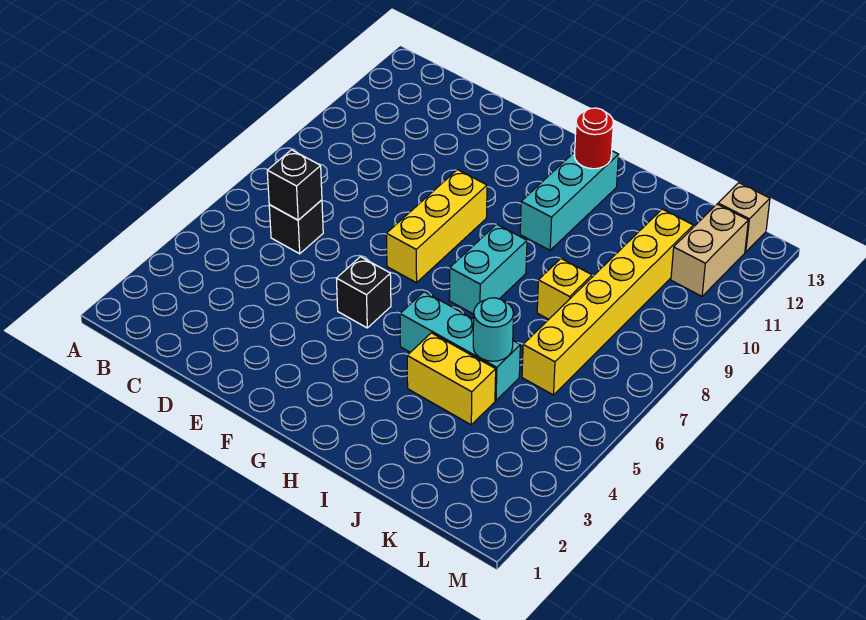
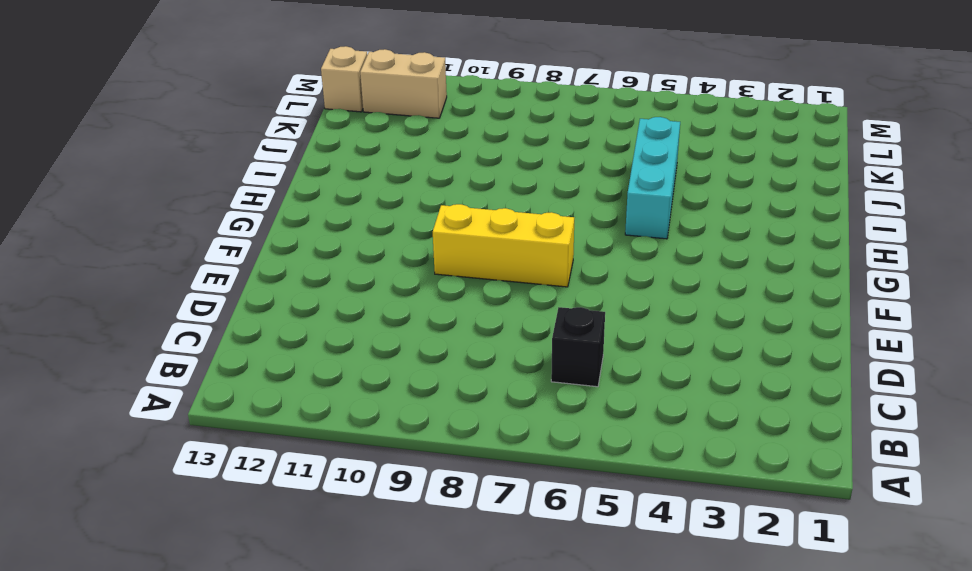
none -> black brick F5 level 1
none -> cyan brick H7:H8 level 1
none -> cyan brick H10:H12 level 1

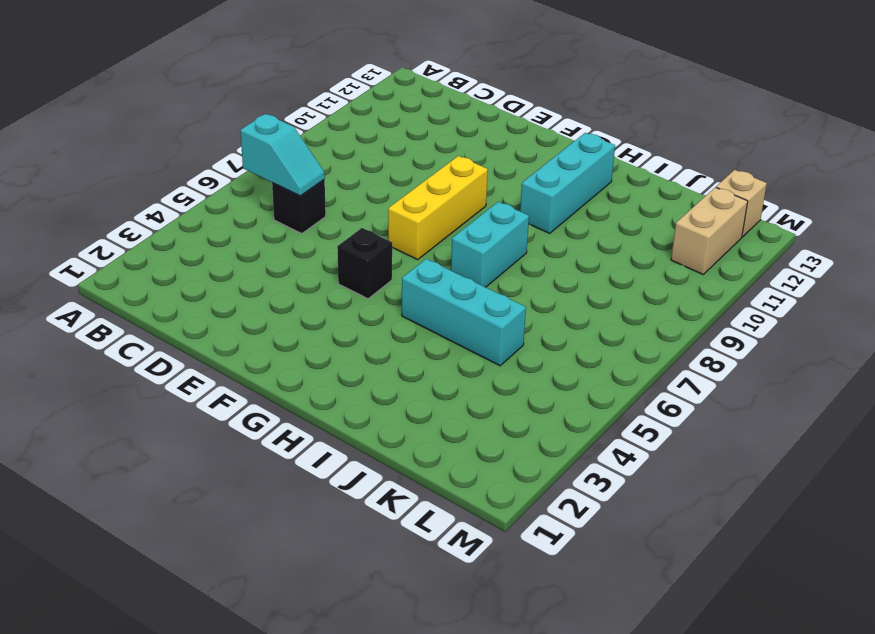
cyan slope B6:C6 level 2 top B -> black brick C6 level 2
none -> yellow brick I4:J4 level 1
none -> yellow brick J8 level 1
none -> yellow brick K6:K11 level 1

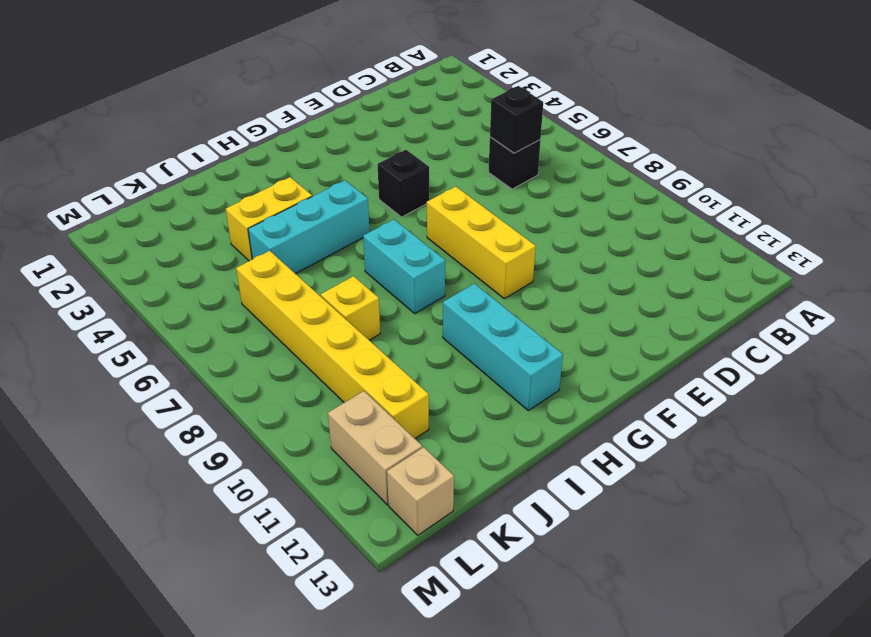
none -> red round brick H12 level 2
none -> cyan round brick J5 level 2

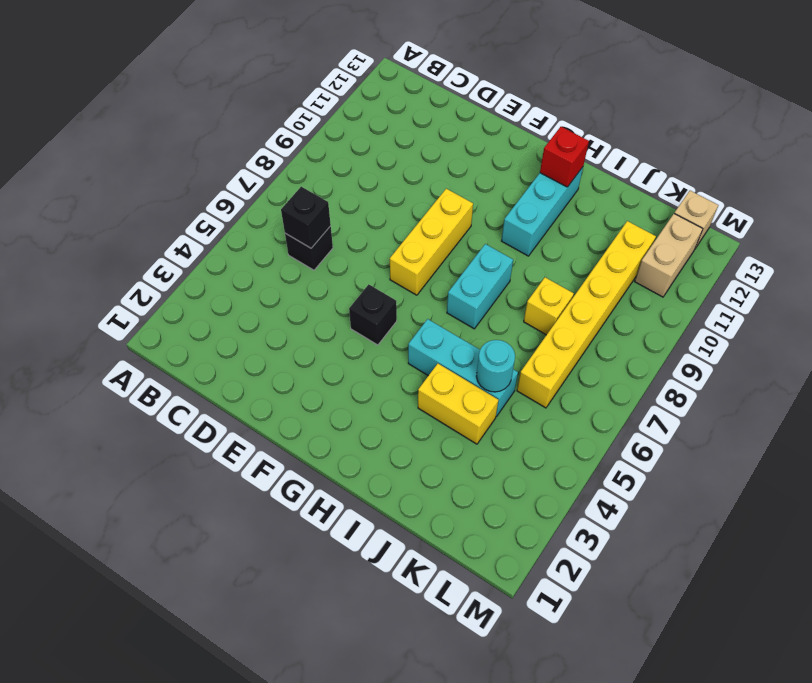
red brick H12 level 2 -> red round brick H12 level 2

